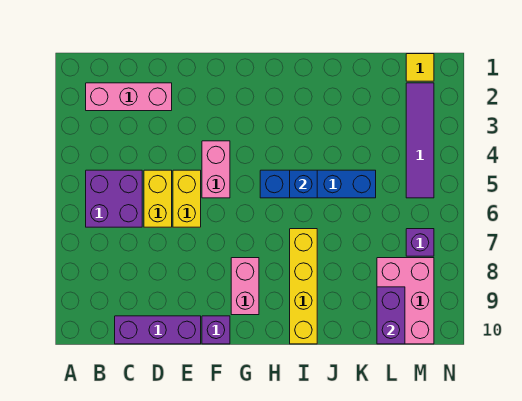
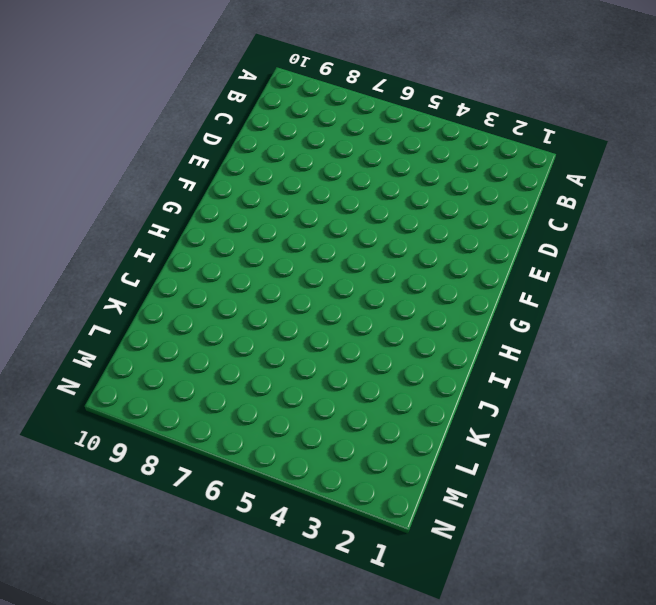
none -> pink brick B2:D2 level 1
none -> purple brick B5:C6 level 1
none -> purple brick C10:E10 level 1

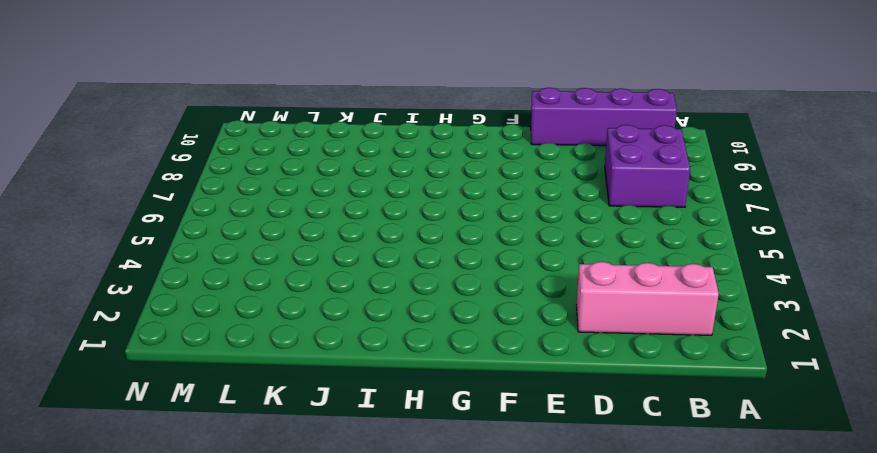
purple brick B7:C8 level 1 -> purple brick B5:C6 level 1
purple brick B10:E10 level 1 -> purple brick C10:E10 level 1
none -> yellow brick D5:D6 level 1
none -> yellow brick E5:E6 level 1
none -> pink brick F4:F5 level 1

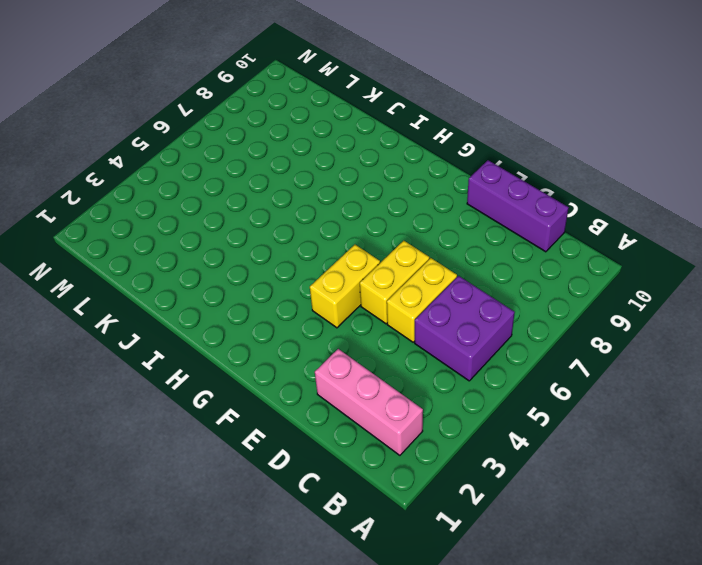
yellow brick F4:F5 level 1 -> pink brick F4:F5 level 1
none -> purple brick F10 level 1
none -> pink brick G8:G9 level 1
none -> blue brick H5:K5 level 1

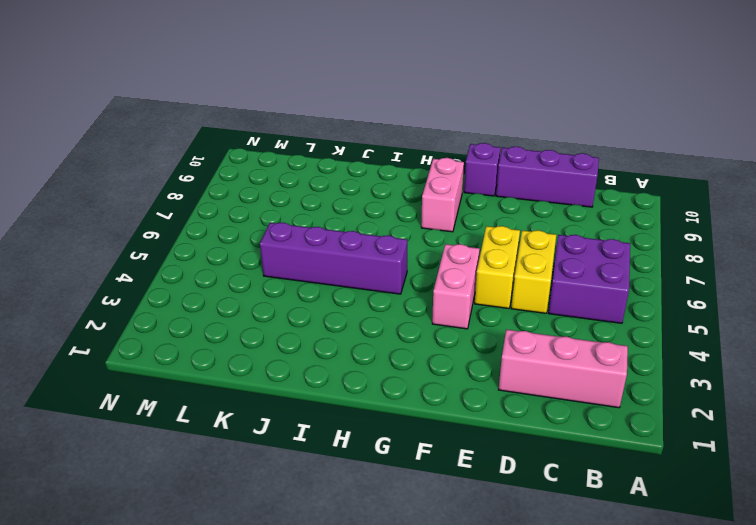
purple brick H5:K5 level 1 -> blue brick H5:K5 level 1
none -> yellow brick I7:I10 level 1
none -> pink brick L8:M10 level 1
none -> yellow tile M1 level 1

